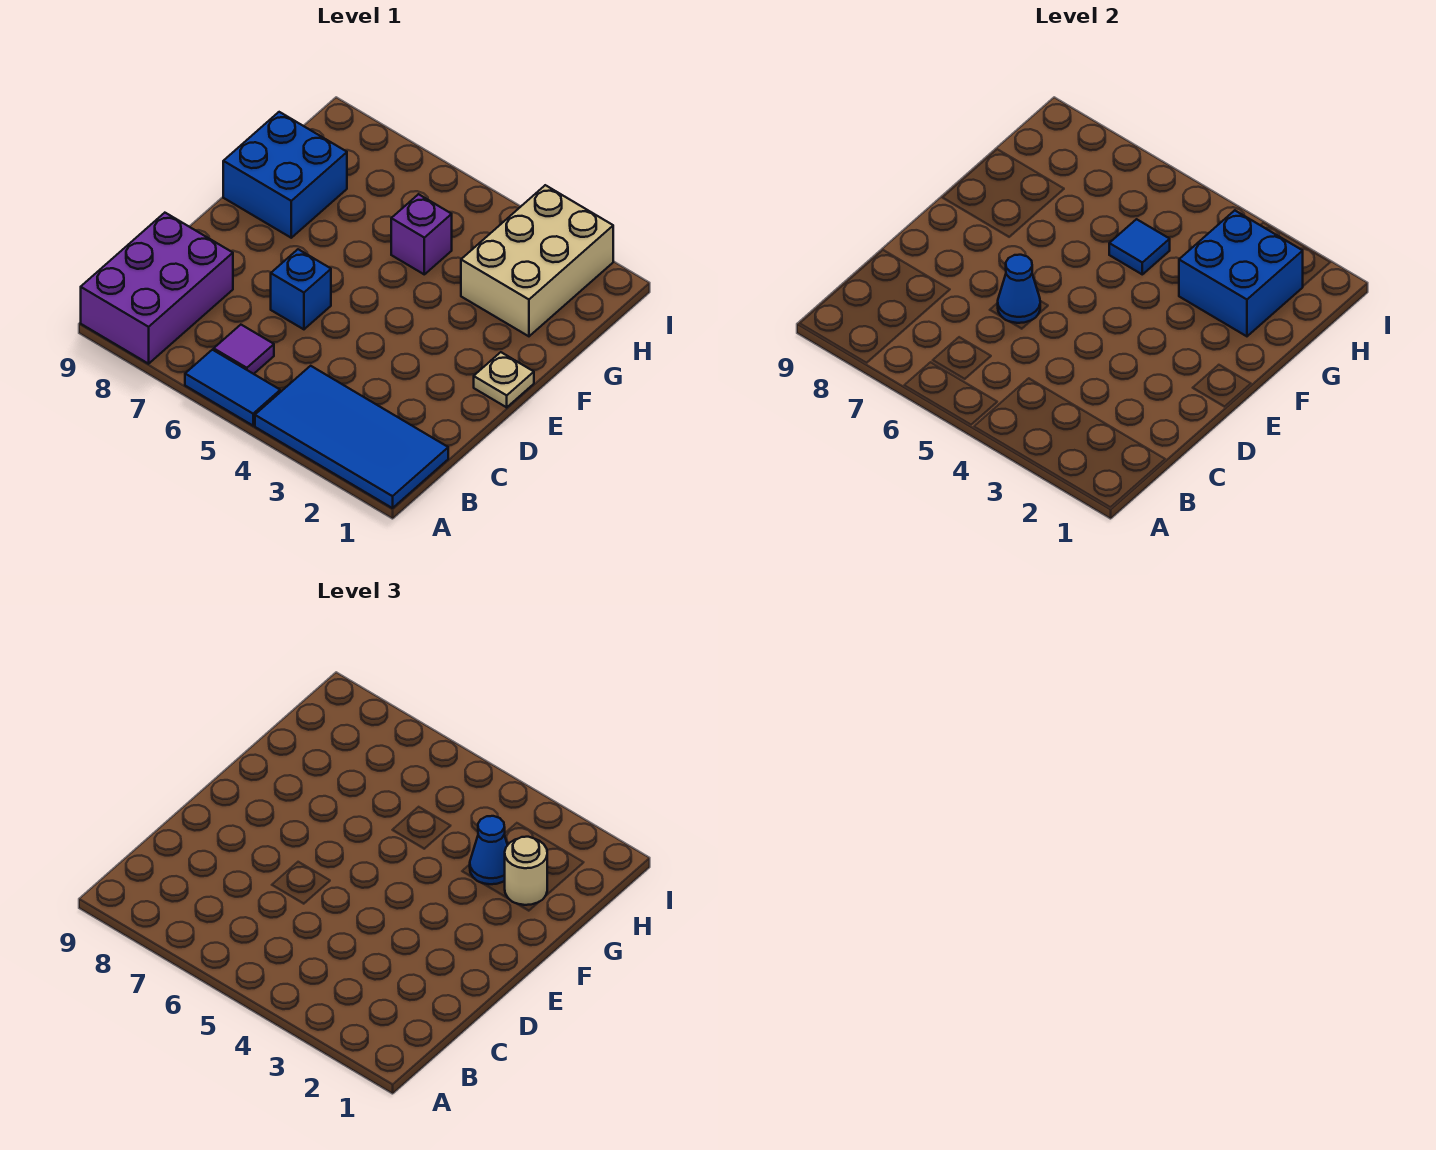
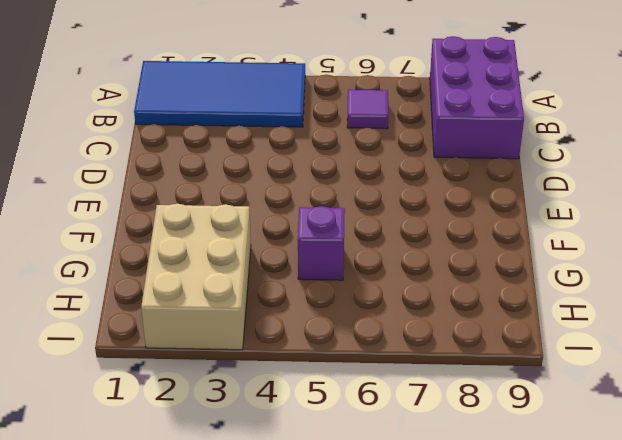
none -> blue tile A5:A6 level 1
none -> blue brick D6 level 1
none -> tan plate E1 level 1

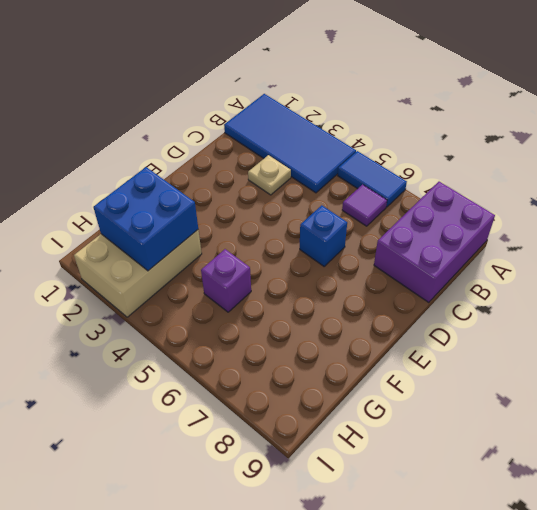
tan plate C3 level 1 -> tan plate E1 level 1
none -> blue brick F8:G9 level 1
none -> blue cone D6 level 2
none -> blue tile G5 level 2

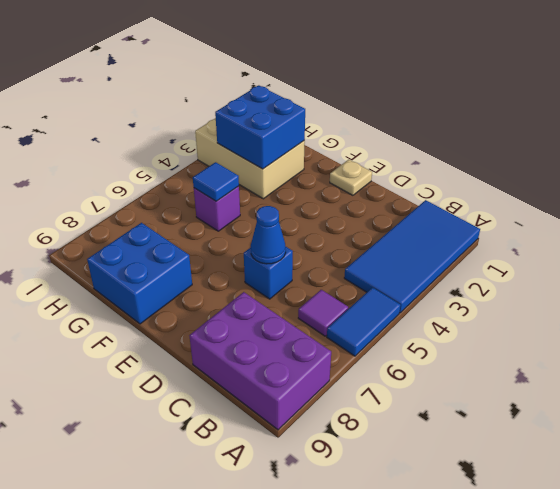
none -> tan round brick G2 level 3
none -> blue cone G3 level 3

